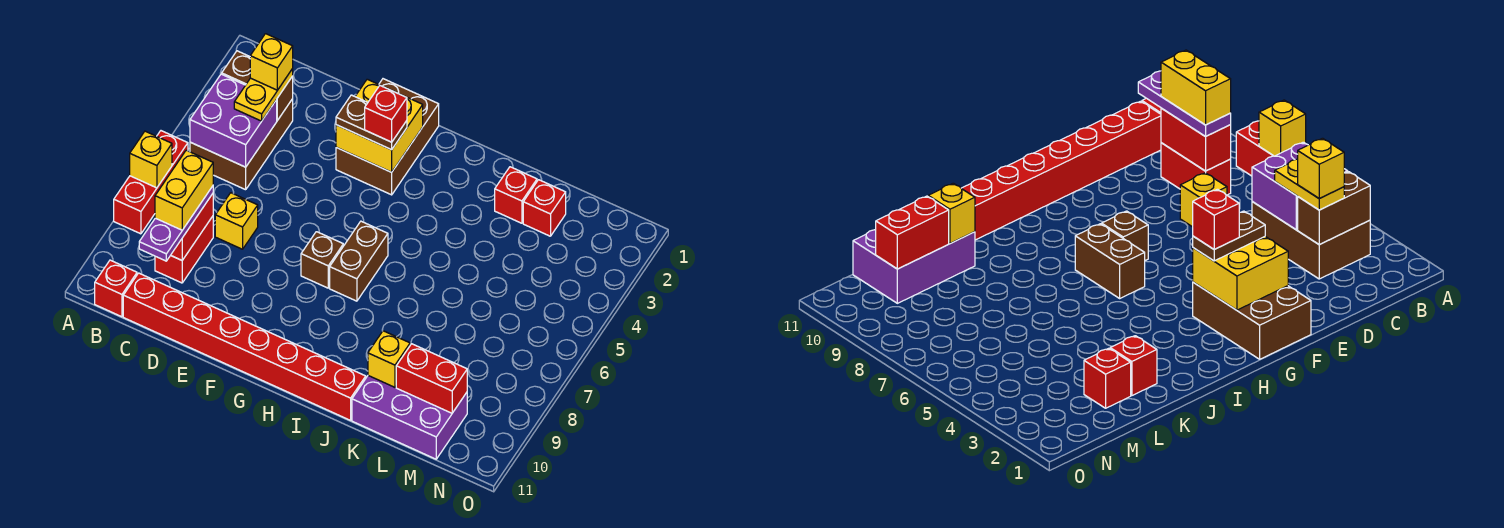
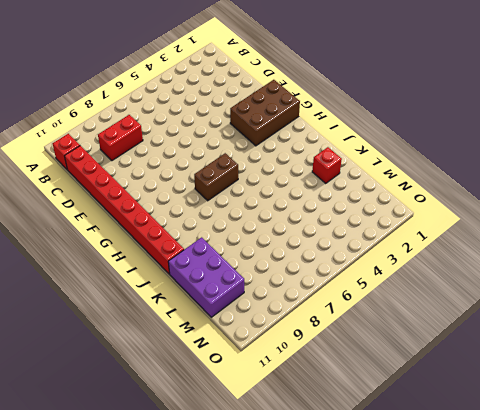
none -> red brick A6:A8 level 1
none -> brown brick B3:C5 level 1
none -> yellow brick D7 level 1

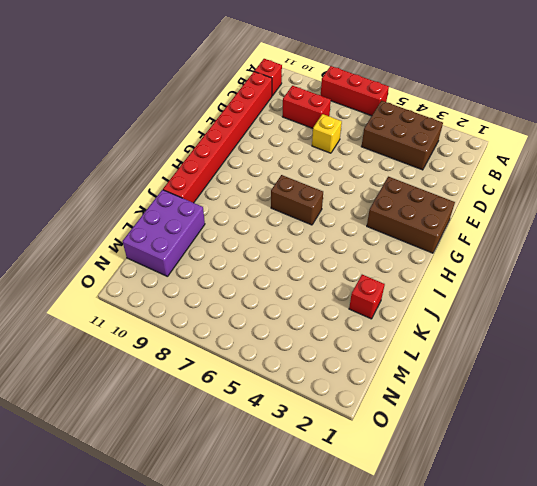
none -> brown brick G7 level 1
none -> red brick L2 level 1
none -> yellow brick A7 level 2

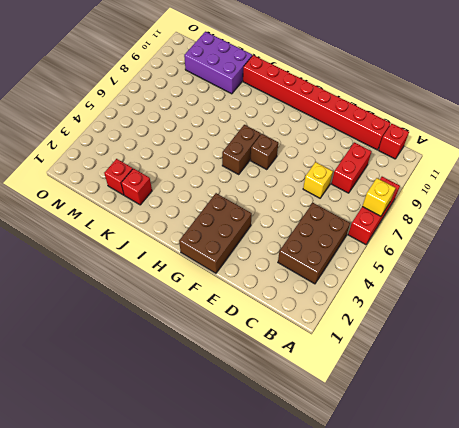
none -> brown brick B3:C3 level 2
none -> purple brick B4:C5 level 2
none -> red brick C8:C9 level 2

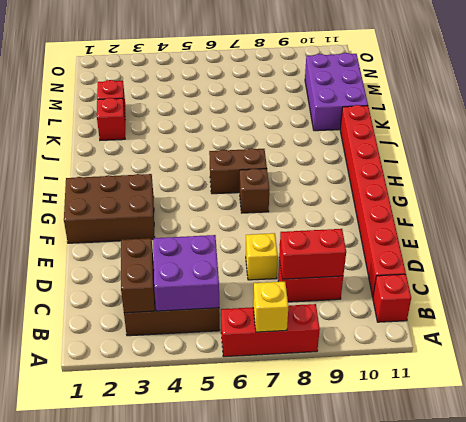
none -> yellow brick F2:G3 level 2
none -> yellow brick K10 level 2
none -> red brick L10:M10 level 2

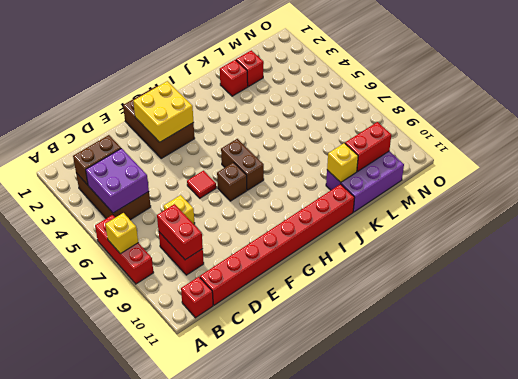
red tile F6 level 1 -> none
none -> yellow plate C3:C4 level 3
none -> purple plate C8:C10 level 3
none -> brown plate F3:G3 level 3

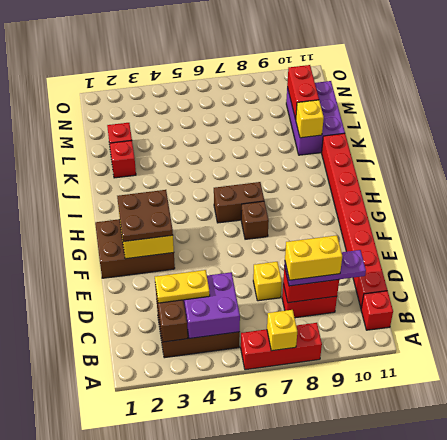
brown plate F2:G3 level 3 -> brown plate F3:G3 level 3
none -> yellow brick C3 level 4
none -> red brick G3 level 4

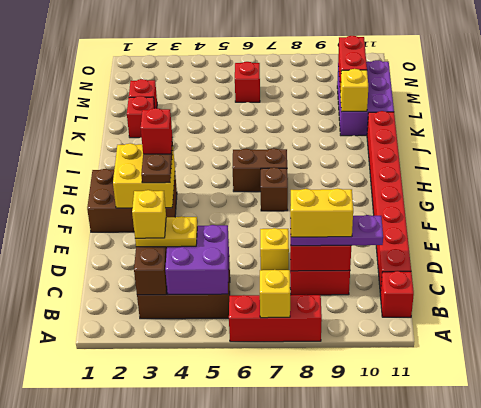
red brick M6 level 1 -> none

